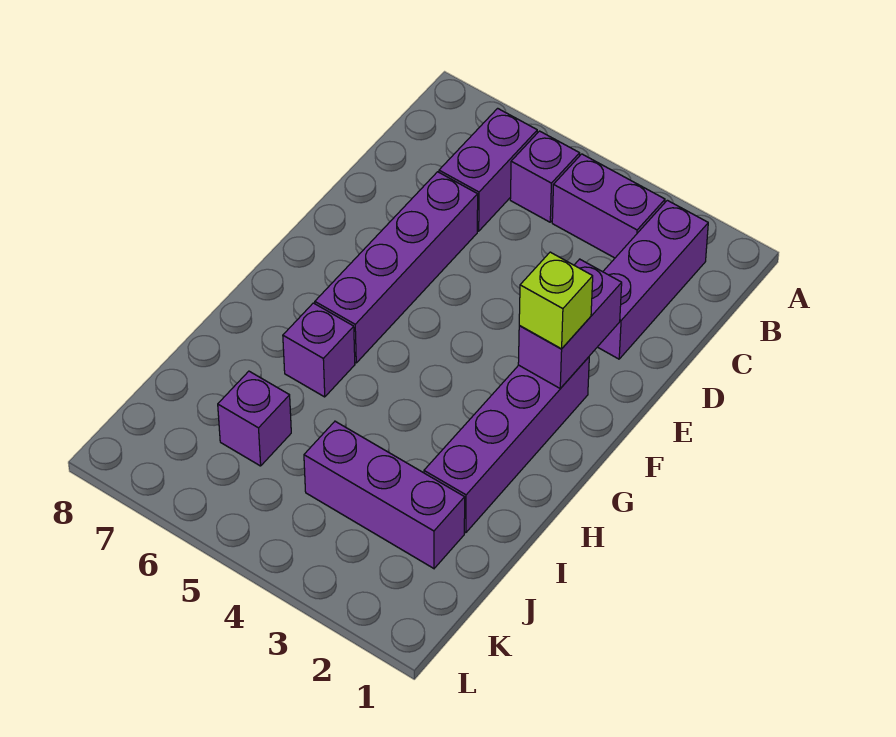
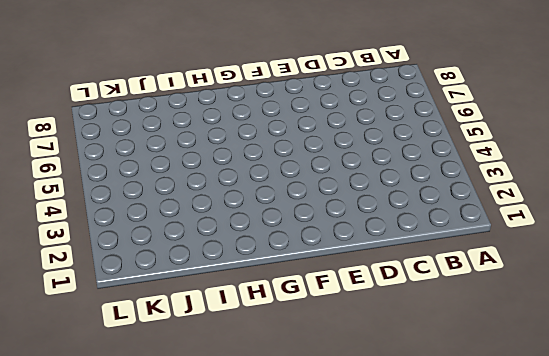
none -> purple brick B2:D2 level 1
none -> purple brick B3:B4 level 1

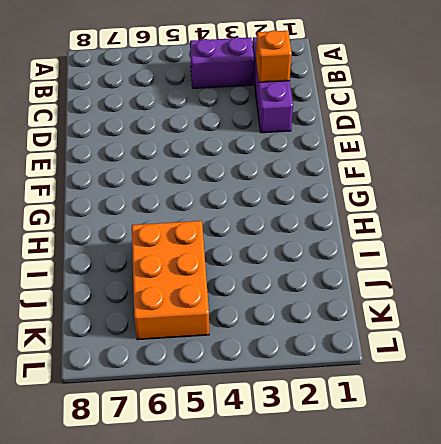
orange brick C2 level 2 -> none
orange brick I5:K6 level 1 -> purple brick J6 level 1
none -> purple brick B5 level 1
none -> purple brick B6:C6 level 1

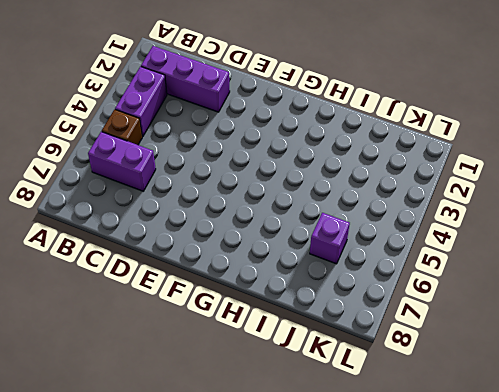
brown brick B5 level 1 -> purple brick B5 level 1
none -> purple brick D6:G6 level 1
none -> purple brick F2:I2 level 1

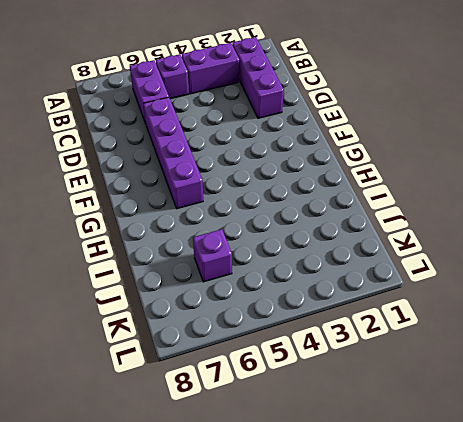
none -> purple brick F2:I2 level 1
none -> purple brick H6 level 1

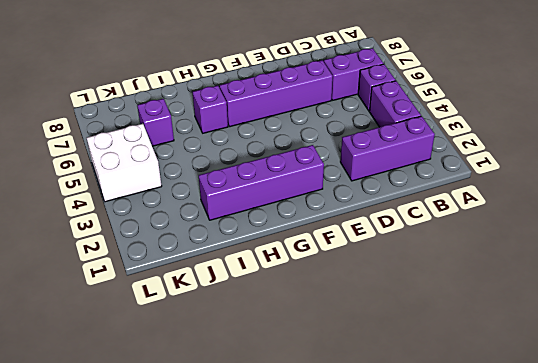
white brick K4:L5 level 1 -> none
none -> purple brick J2:J4 level 1
none -> purple brick E2:F2 level 2

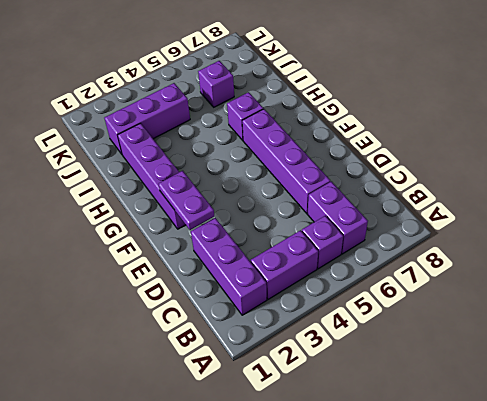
purple plate E2:F2 level 2 -> purple brick E2:F2 level 2
none -> lime brick F2 level 3

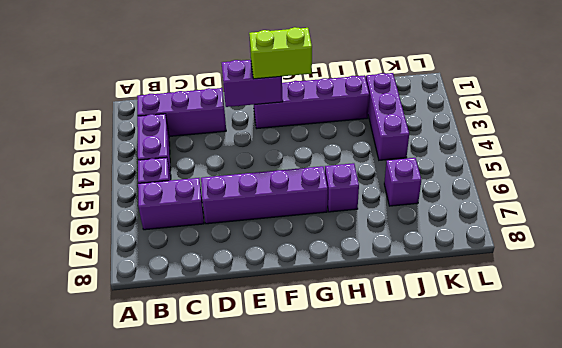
lime brick F2:G2 level 3 -> lime brick F2 level 3

